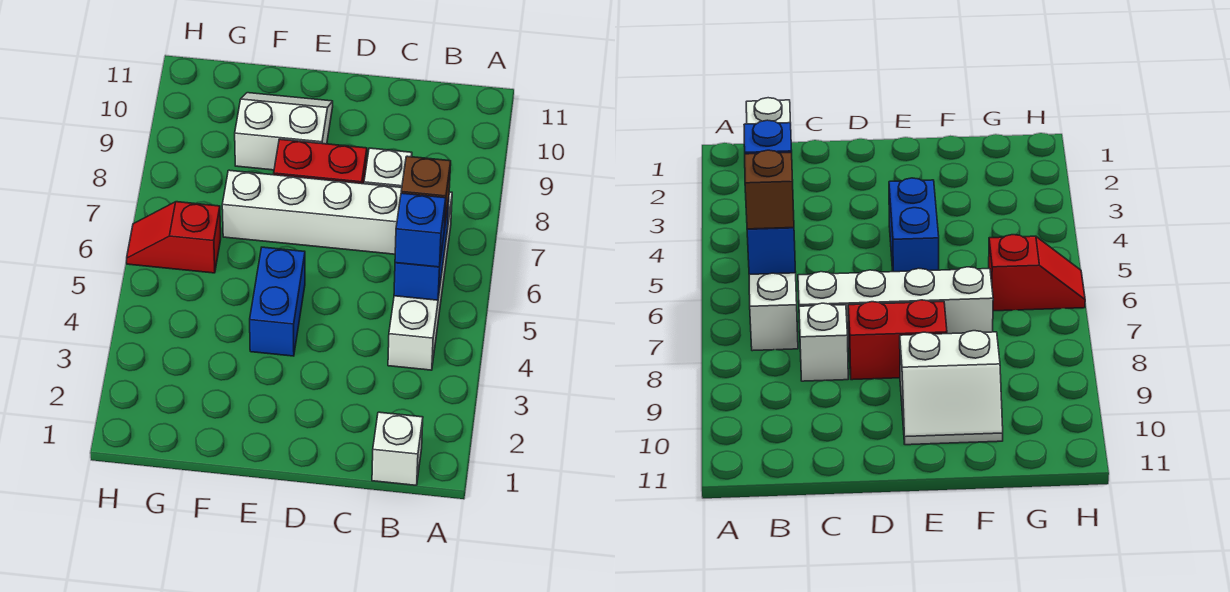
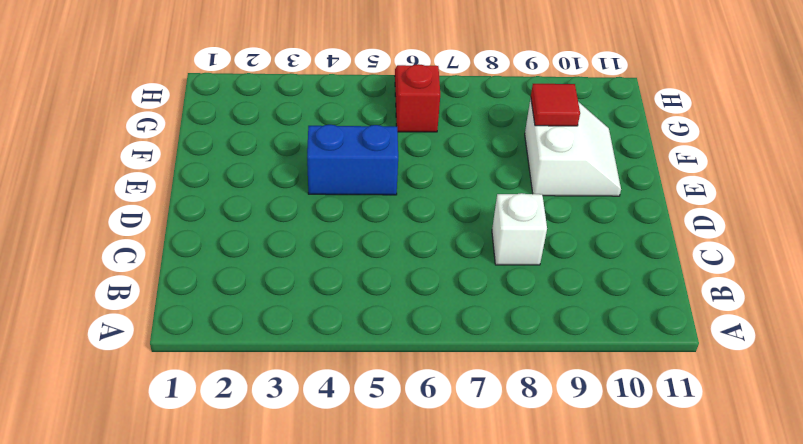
red tile F9 level 2 -> none
none -> white brick B1 level 1
none -> white brick B4:B7 level 1

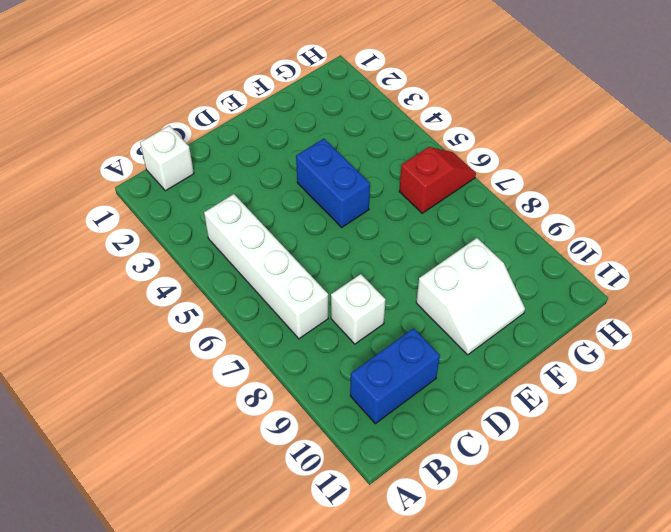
blue brick B10:C10 level 1 -> blue brick B5:B6 level 2
none -> white brick C7:F7 level 1
none -> red brick D8:E8 level 1

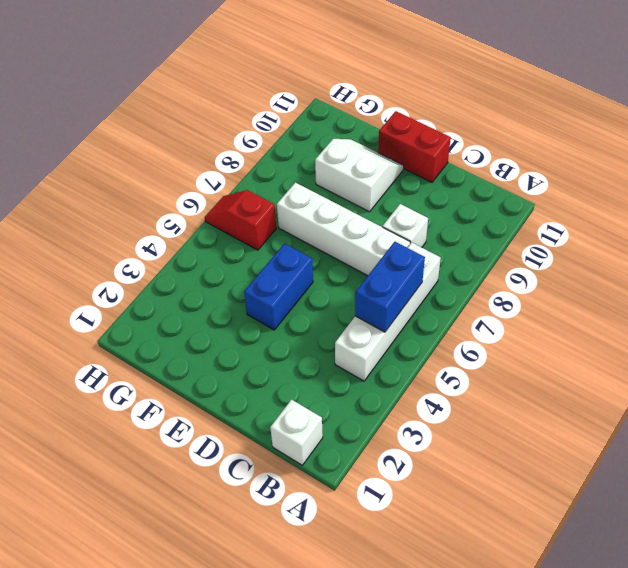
red brick D11:E11 level 1 -> red brick D8:E8 level 1
none -> blue brick B5 level 3
none -> brown brick B6 level 3

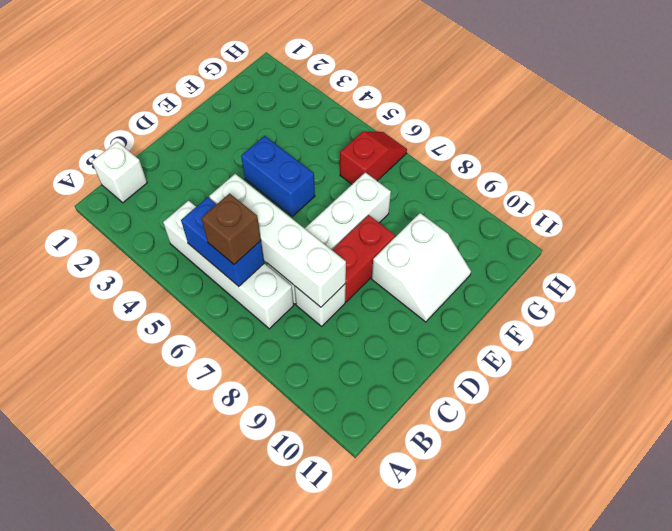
white brick C5:C8 level 2 -> none
none -> blue brick B5 level 3

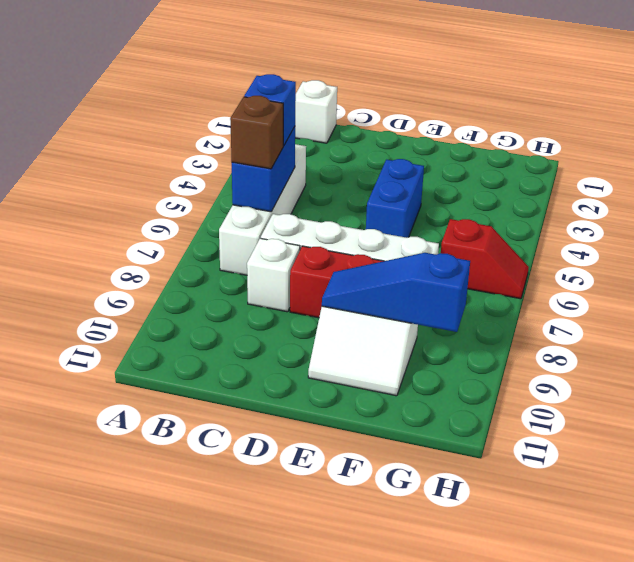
blue slope E9:G9 level 2 top G -> none

